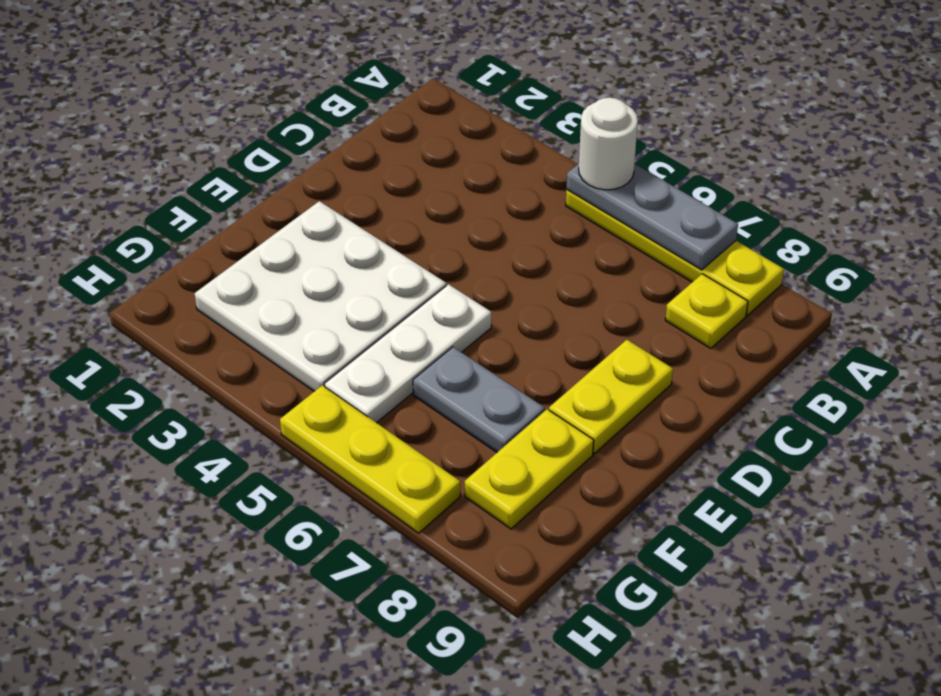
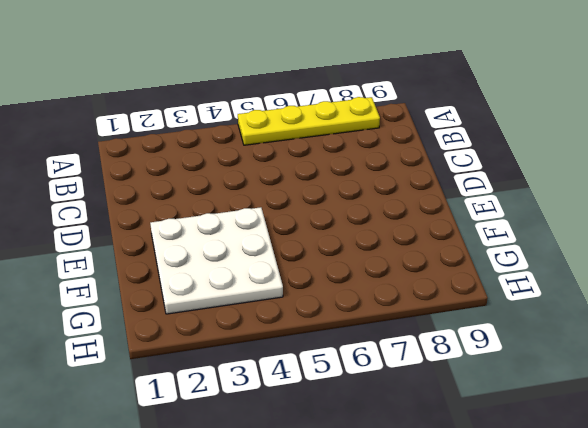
none -> yellow plate B8 level 1
none -> yellow plate D8:E8 level 1

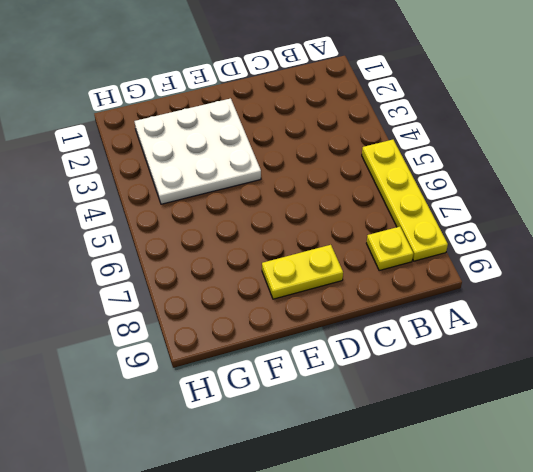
none -> white plate E5:G5 level 1
none -> grey plate F6:F7 level 1

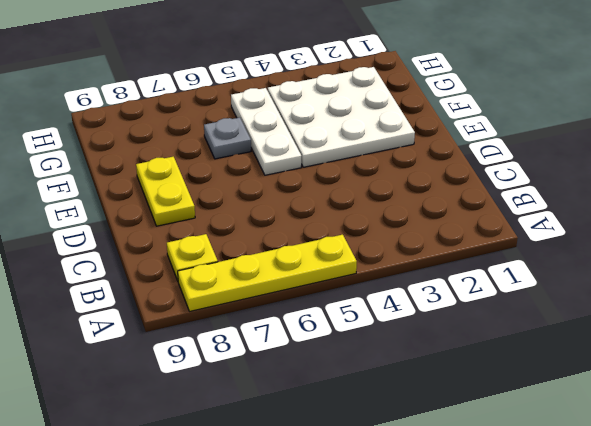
grey plate F6 level 1 -> grey plate F6:F7 level 1
none -> yellow plate F8:G8 level 1
none -> yellow plate H5:H7 level 1

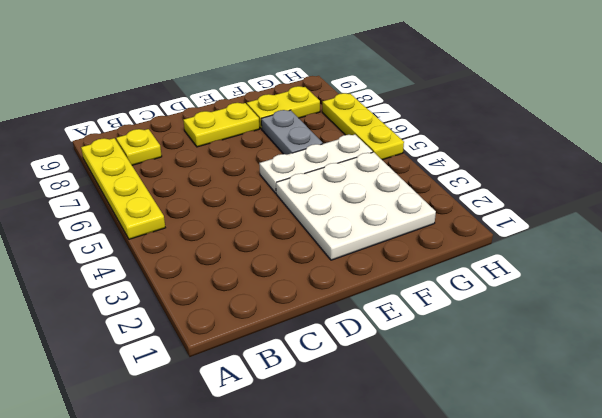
none -> grey plate A5:A7 level 2
none -> white round brick A5 level 3

